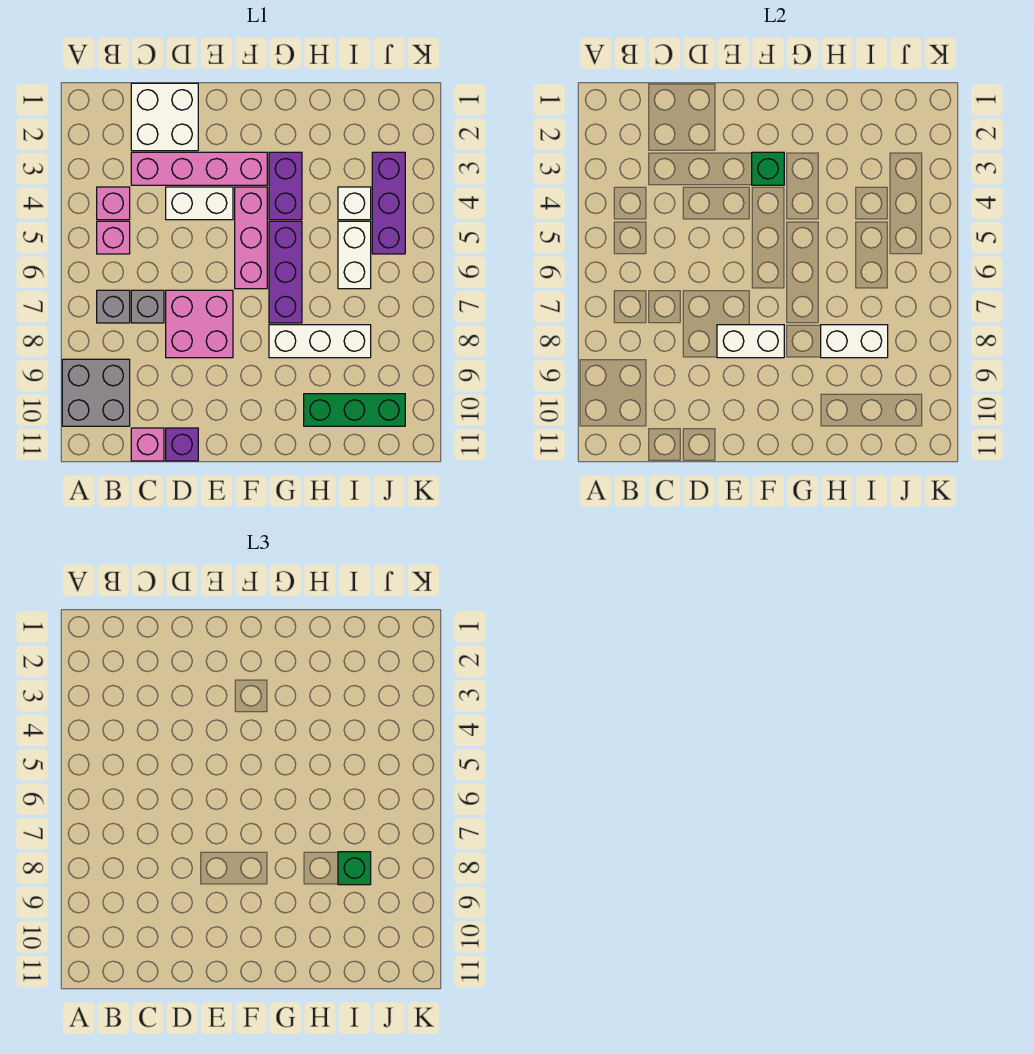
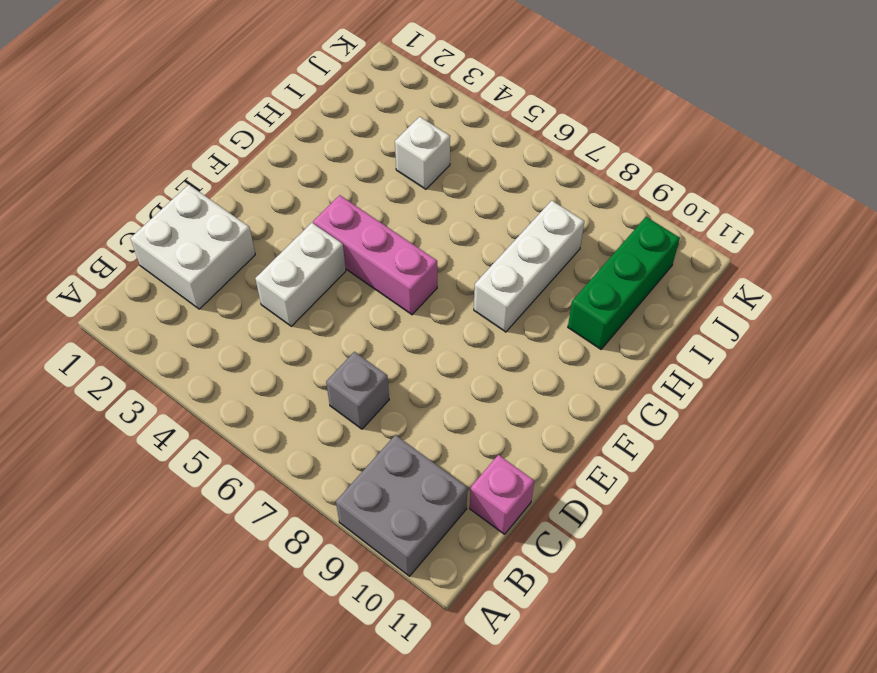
none -> pink brick B4 level 1
none -> pink brick B5 level 1
none -> grey brick B7 level 1

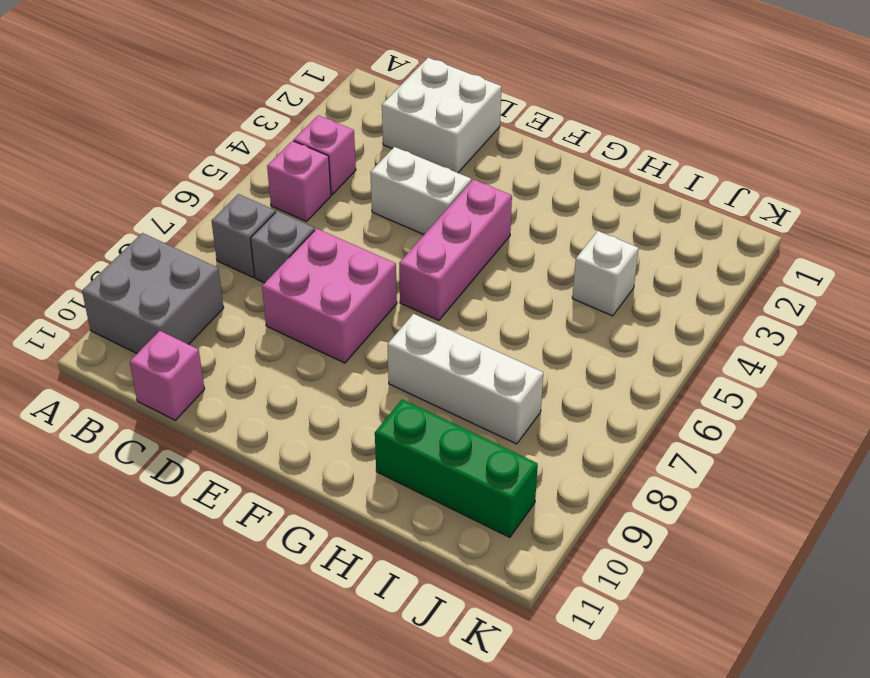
none -> pink brick C3:F3 level 1
none -> purple brick D11 level 1
none -> purple brick G3:G4 level 1

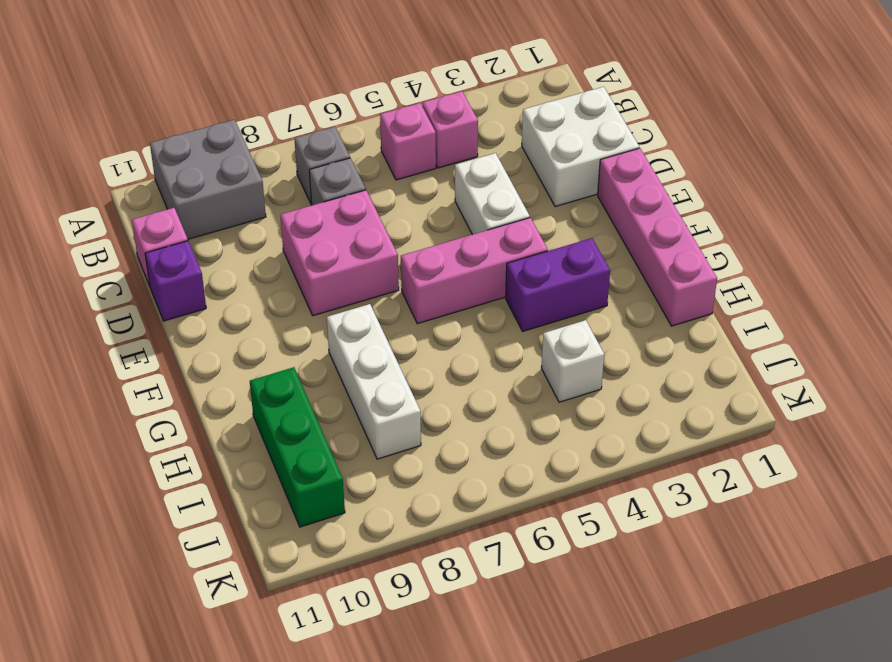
pink brick E1:H1 level 1 -> pink brick C3:F3 level 1
none -> purple brick G5:G7 level 1
none -> white brick I5:I6 level 1
none -> purple brick J3:J5 level 1

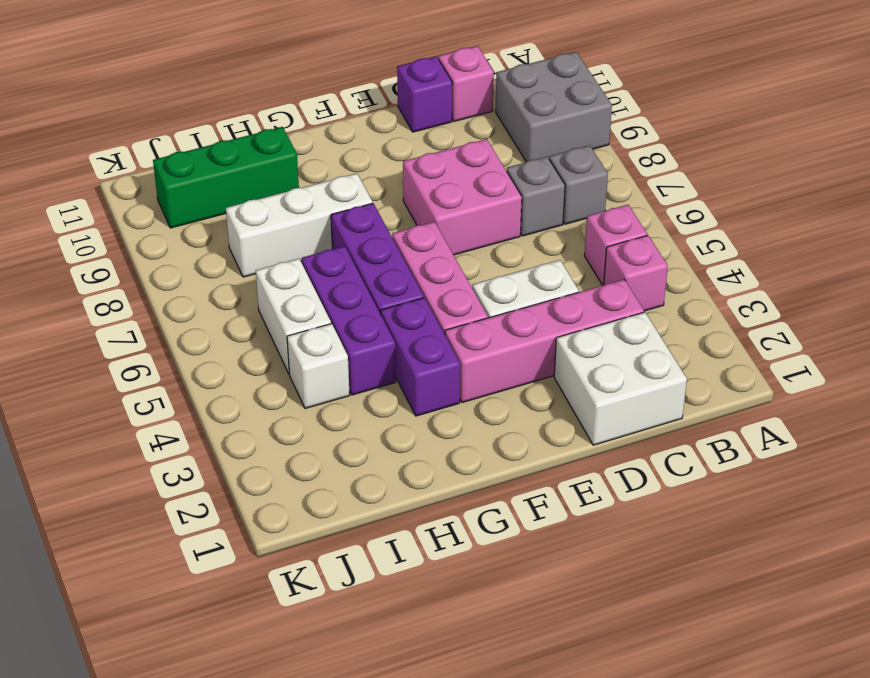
purple brick H4:H6 level 1 -> purple brick J3:J5 level 1
none -> white brick E8:F8 level 2
none -> green brick F3 level 2
none -> white brick H8:I8 level 2

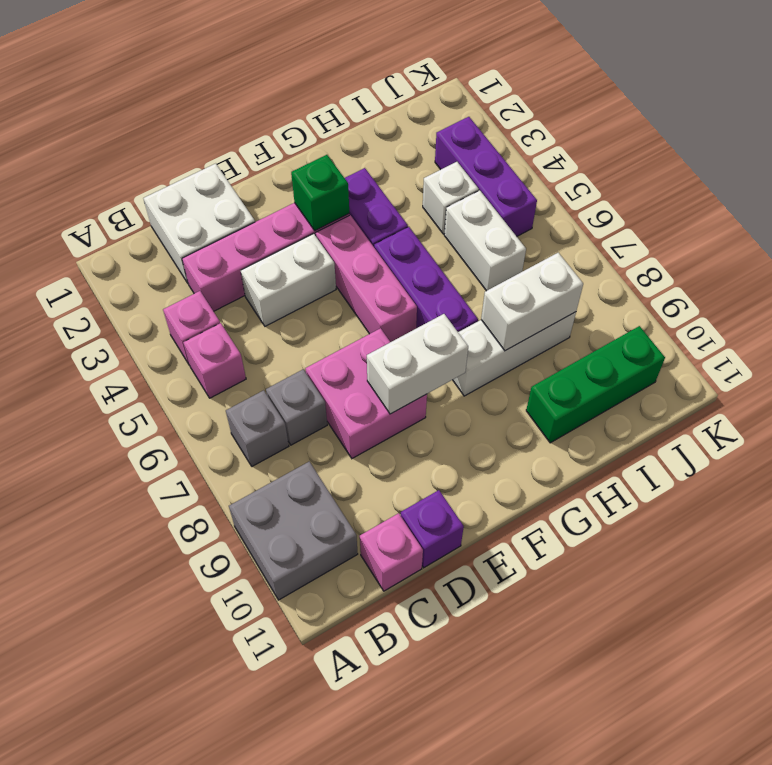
none -> green brick I8 level 3

